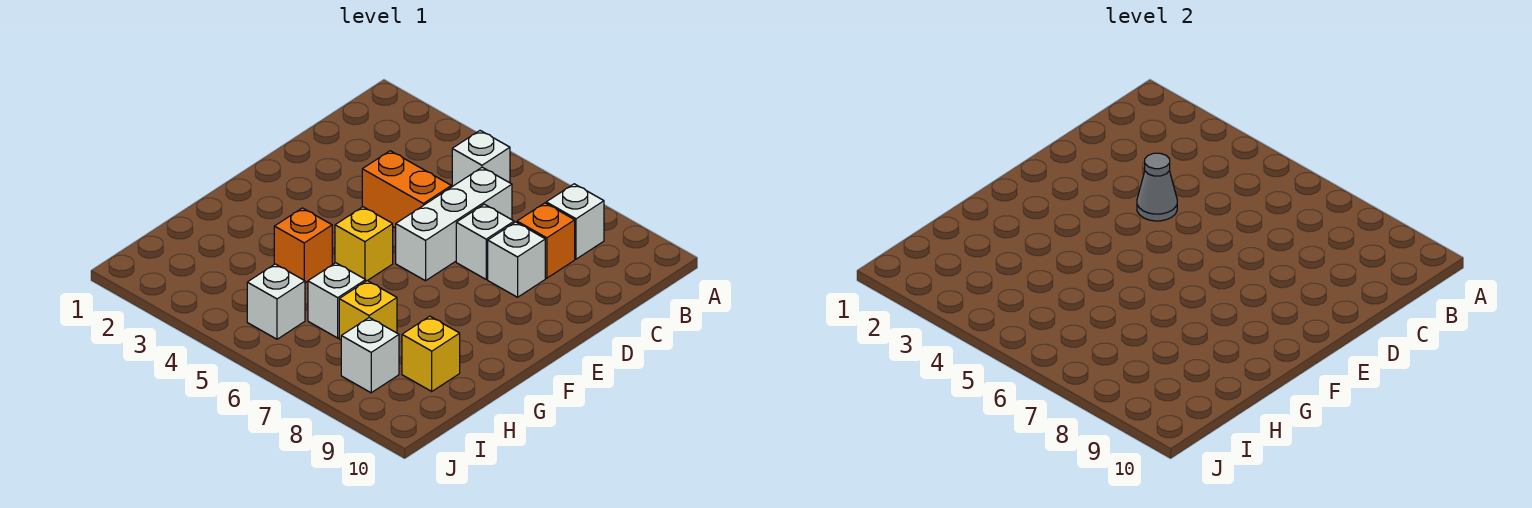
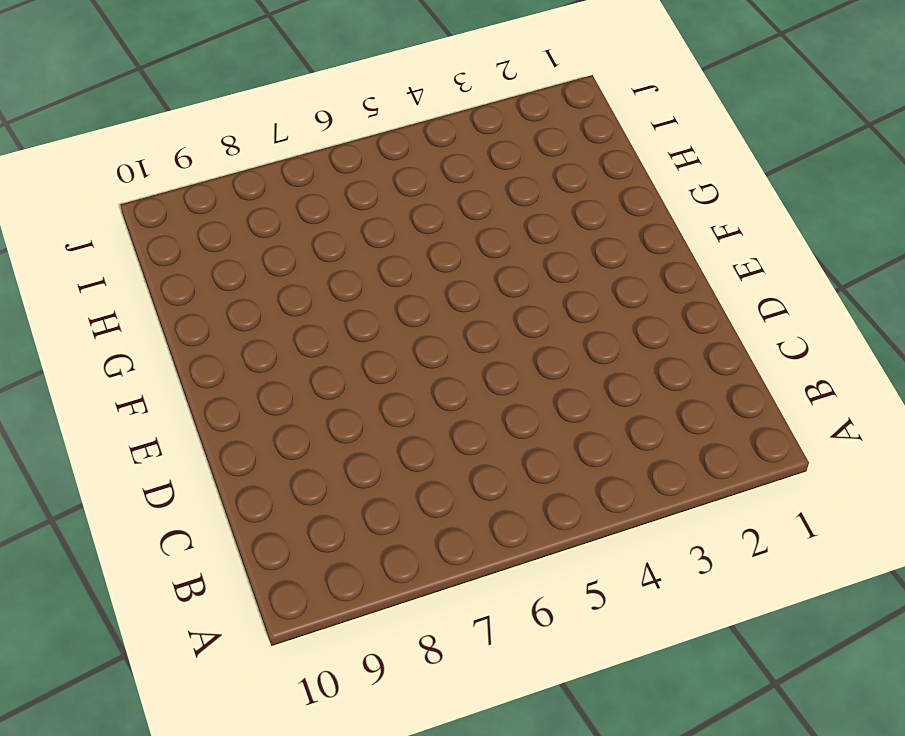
none -> white brick B5 level 1
none -> white brick B8 level 1
none -> white brick C6:E6 level 1

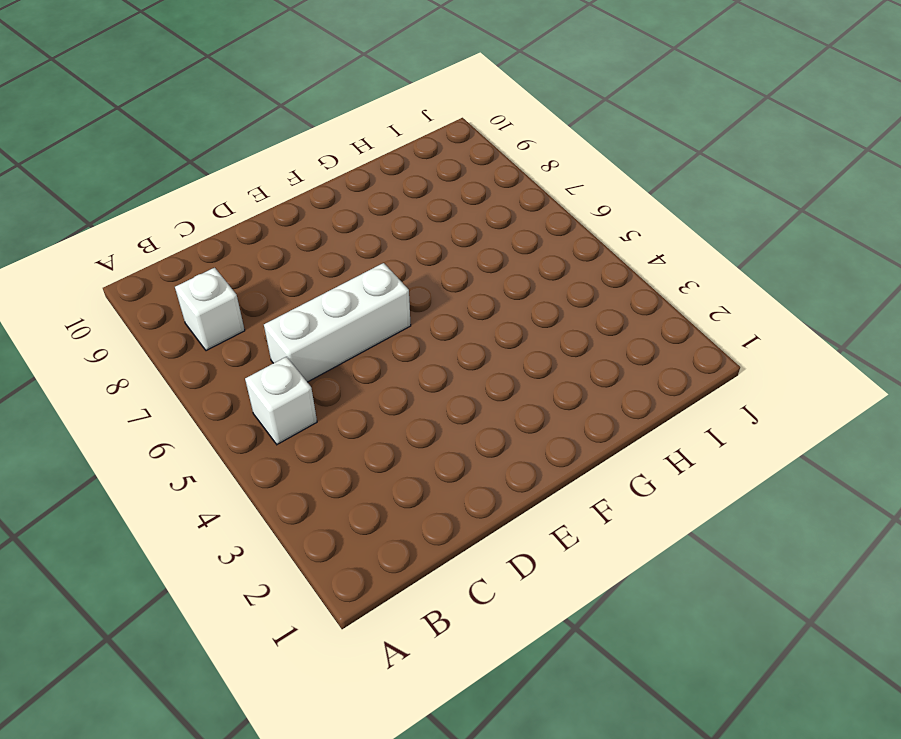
none -> orange brick C8 level 1
none -> orange brick D4:D5 level 1
none -> white brick D7 level 1

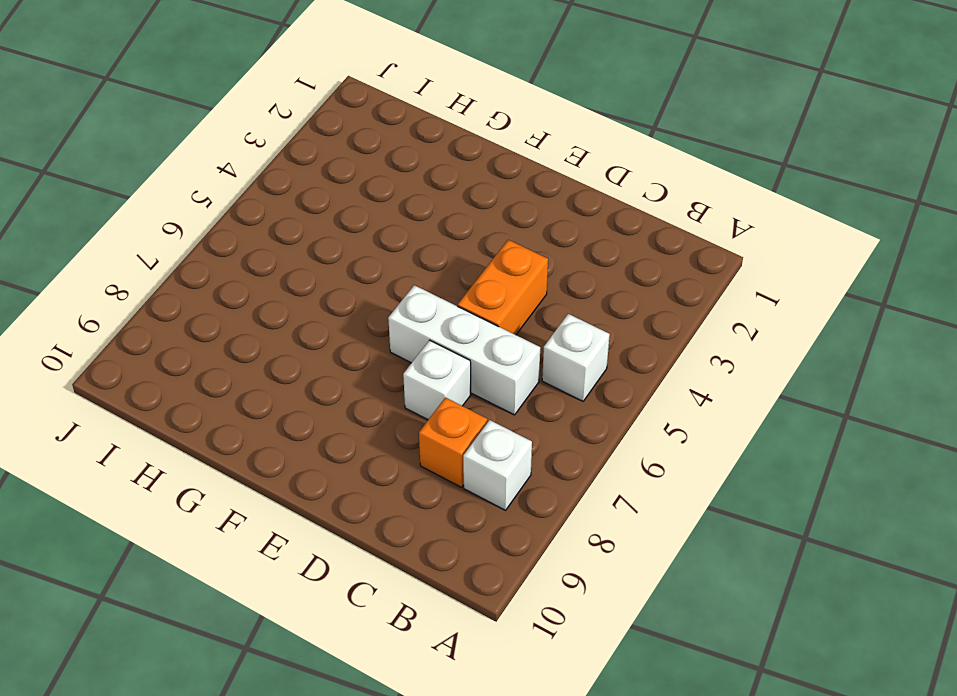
none -> white brick D8 level 1
none -> yellow brick F5 level 1
none -> orange brick G4 level 1

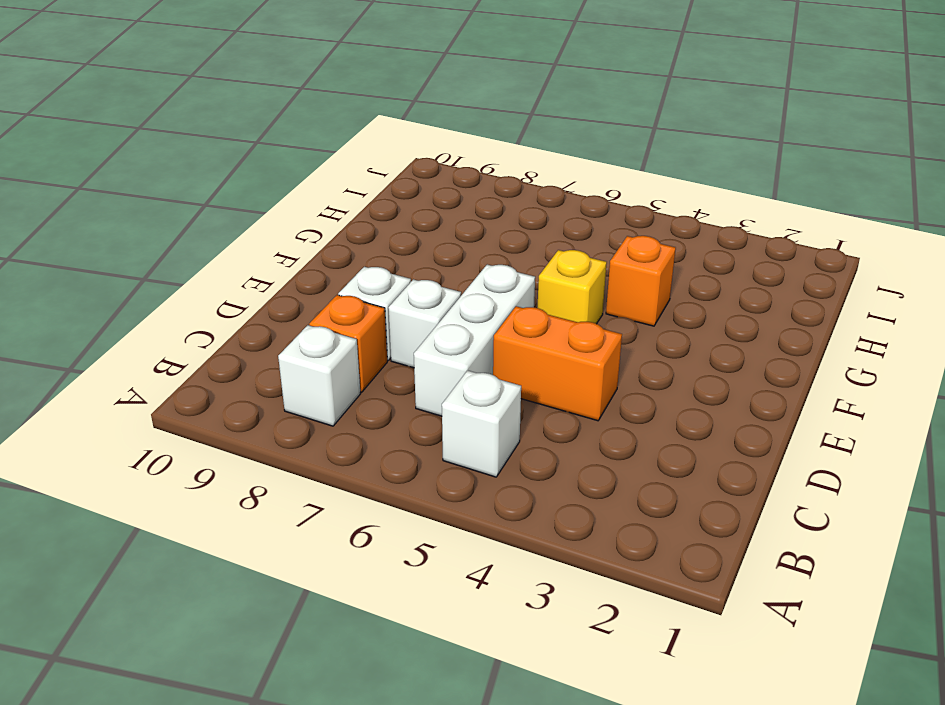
none -> white brick H6 level 1
none -> yellow brick H7 level 1
none -> yellow brick H9 level 1

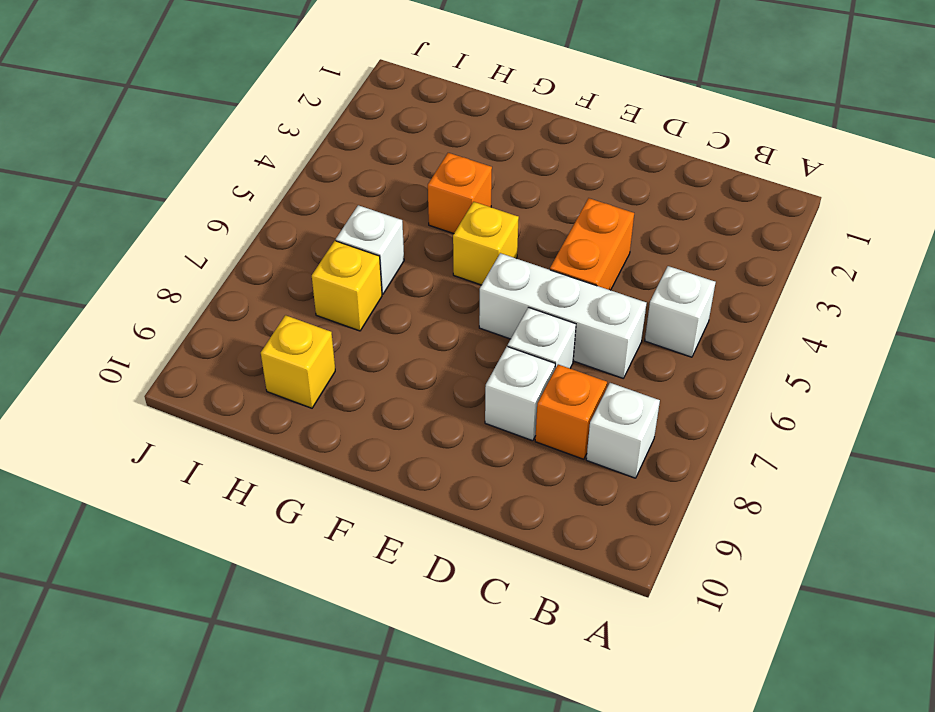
none -> white brick I5 level 1
none -> white brick I8 level 1
none -> grey cone D4 level 2

